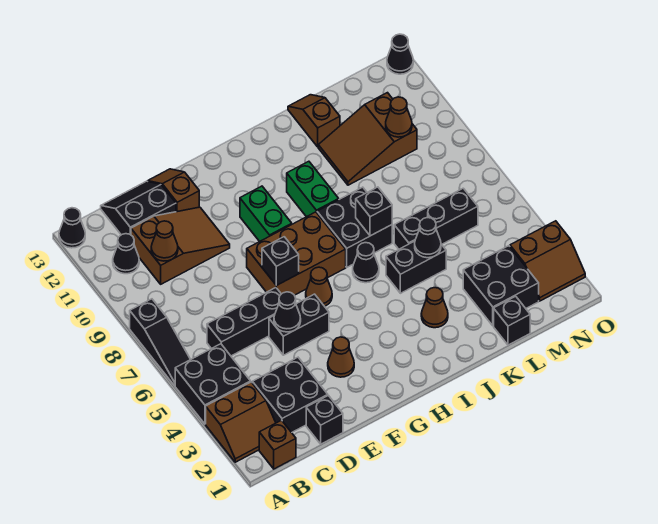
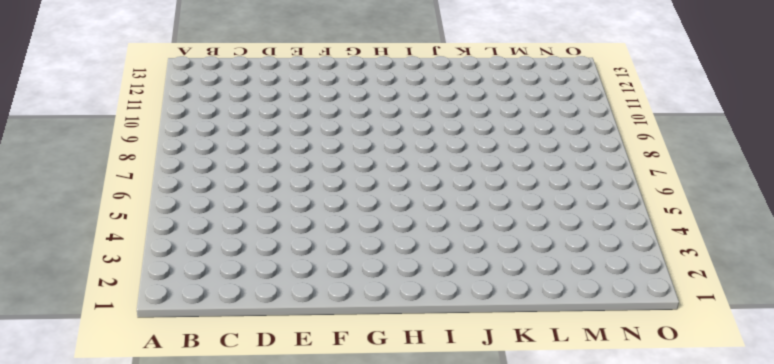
none -> brown slope A2:B3 level 1 top 3
none -> black brick A4:B5 level 1
none -> black slope A6:A8 level 1 top 8
none -> black cone A13 level 1

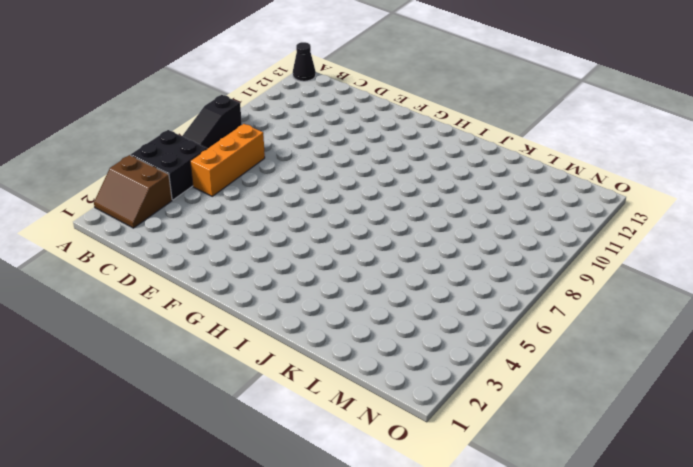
orange brick C5:C7 level 1 -> black brick C6:E6 level 1
none -> brown brick B1 level 1
none -> black cone B11 level 1
none -> black brick C2:D3 level 1
none -> brown slope C10:E11 level 1 top C

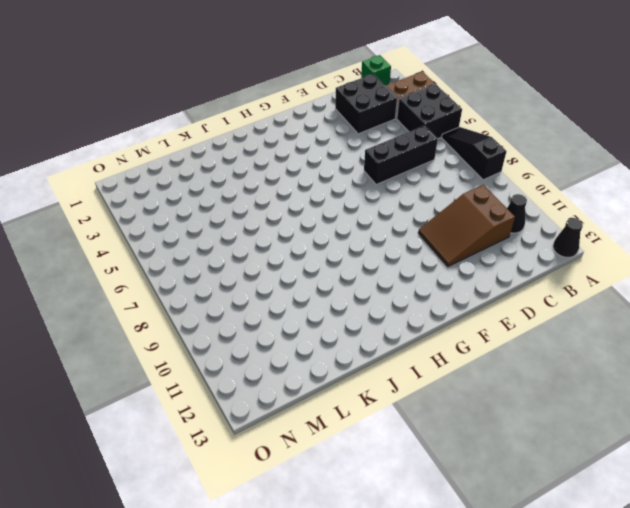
green brick B1 level 1 -> brown brick B1 level 1
none -> black slope C12:D13 level 1 top 12
none -> black brick D1 level 1
none -> black brick E5:F5 level 1
none -> brown slope E12:E13 level 1 top 12

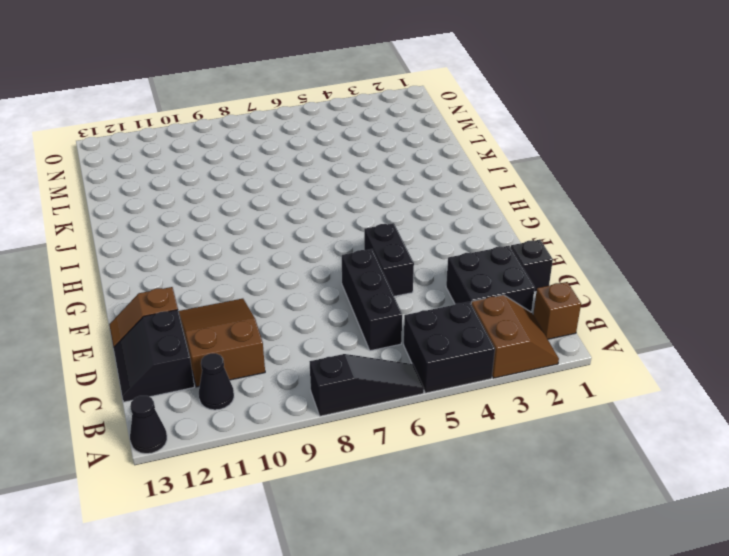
none -> brown cone F3 level 1
none -> brown brick F7:H8 level 1
none -> brown cone G6 level 1
none -> green brick G9:G10 level 1

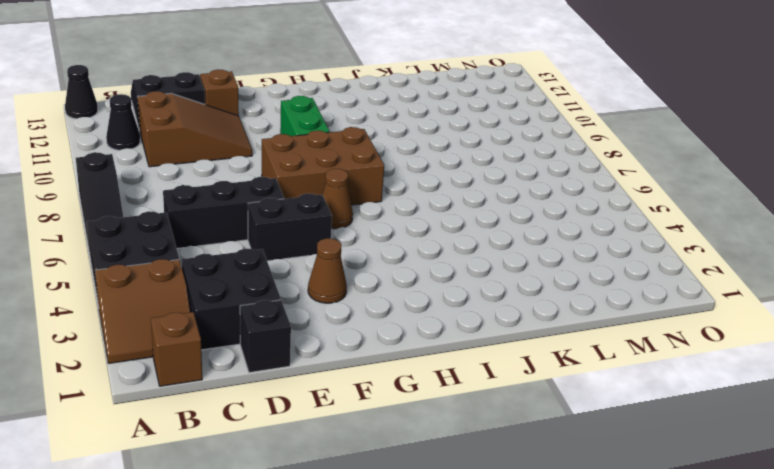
none -> black cone I6 level 1
none -> black brick I7:J8 level 1
none -> green brick I9:I10 level 1
none -> brown cone J3 level 1

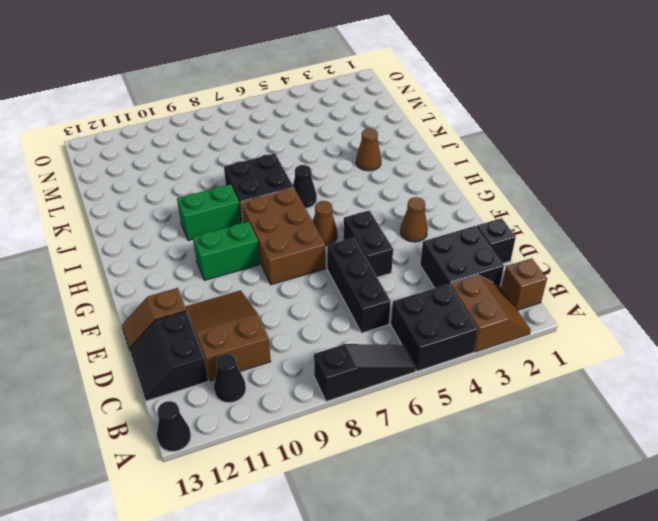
none -> black brick J5:K5 level 1
none -> black brick K6:M6 level 1
none -> brown slope K10:M11 level 1 top M
none -> brown slope K12:K13 level 1 top 12

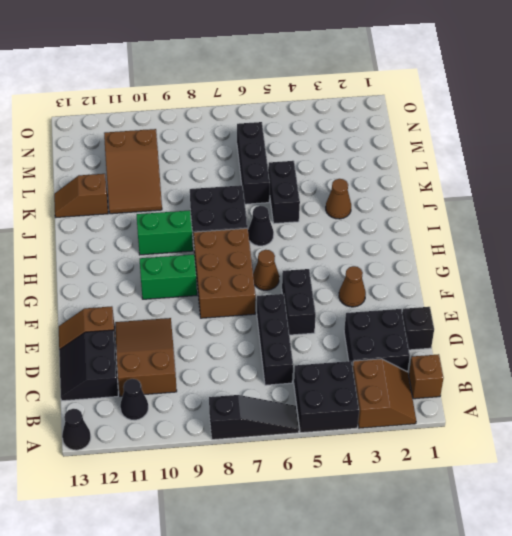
none -> black brick L1 level 1
none -> black brick L2:M3 level 1
none -> brown slope N2:O3 level 1 top 3
none -> black cone O13 level 1

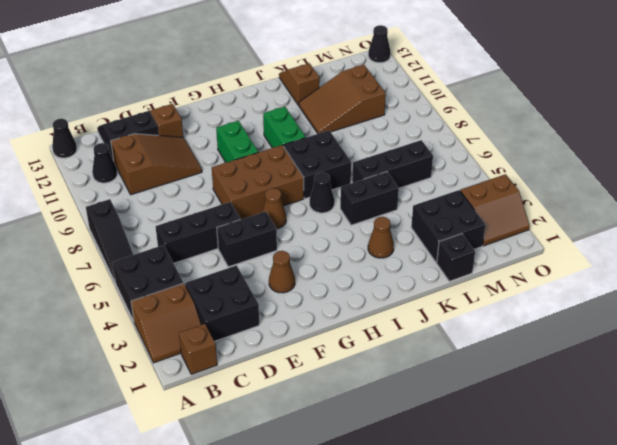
none -> black brick D1 level 1
none -> brown cone C10 level 2
none -> black cone E5 level 2
none -> black brick F7 level 2

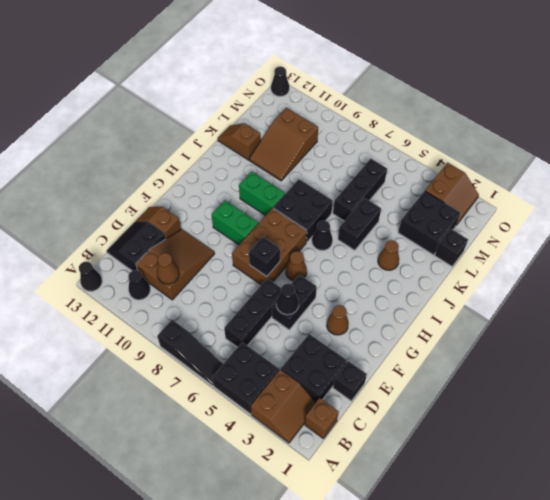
none -> black brick J7 level 2
none -> black cone K5 level 2
none -> brown cone M10 level 2

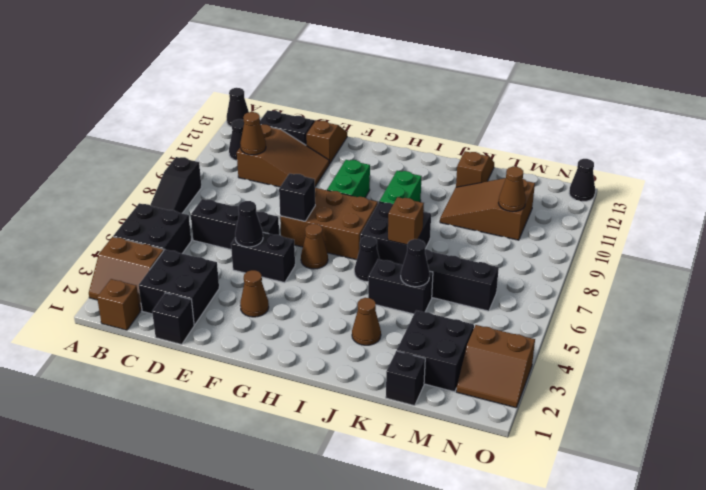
brown brick J7 level 2 -> black brick J7 level 2

